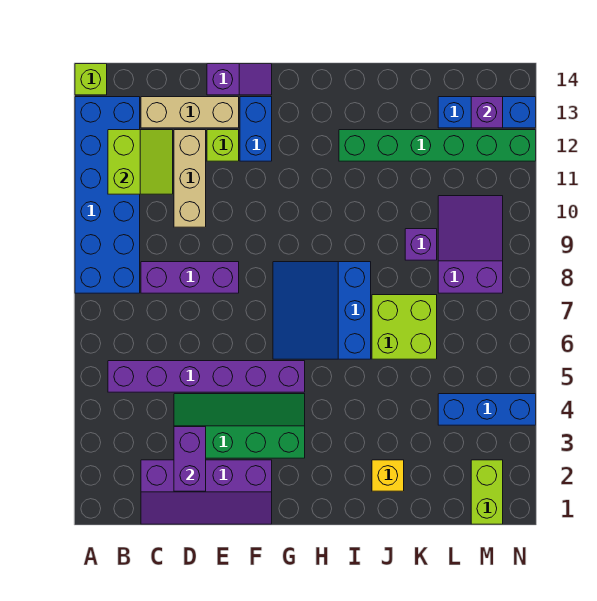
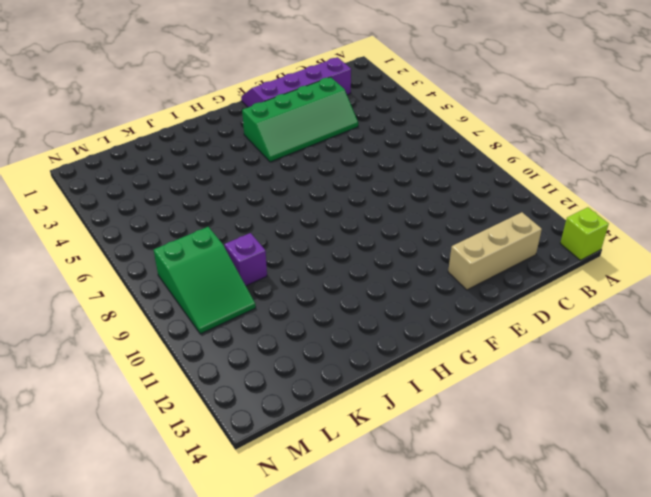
green slope L8:M10 level 1 top 8 -> purple slope L8:M10 level 1 top 8
none -> blue brick A8:B13 level 1
none -> purple brick B5:G5 level 1
none -> purple brick C8:E8 level 1

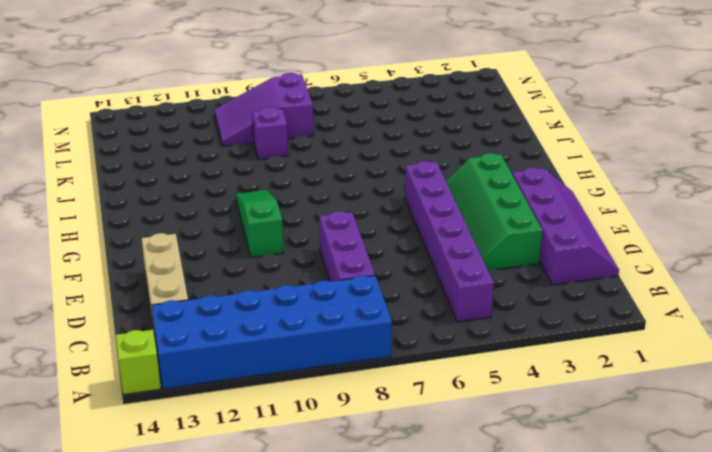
green slope F10:H10 level 1 top F -> none
none -> tan brick D10:D12 level 1
none -> lime brick E12 level 1
none -> purple slope E14:F14 level 1 top E

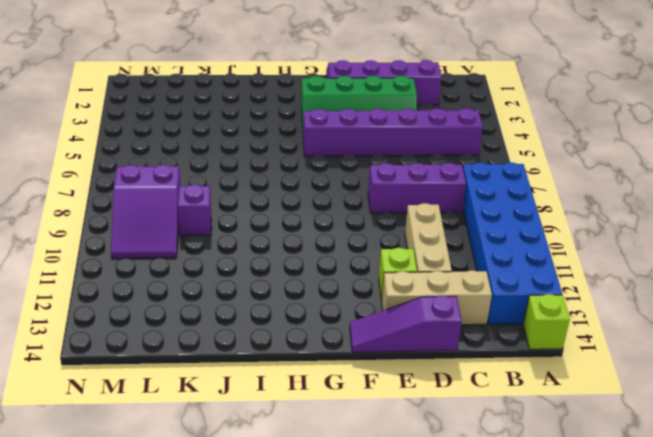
purple slope D14:F14 level 1 top D -> purple slope E14:F14 level 1 top E
none -> blue brick F12:F13 level 1
none -> blue slope G6:I8 level 1 top I
none -> green brick I12:N12 level 1

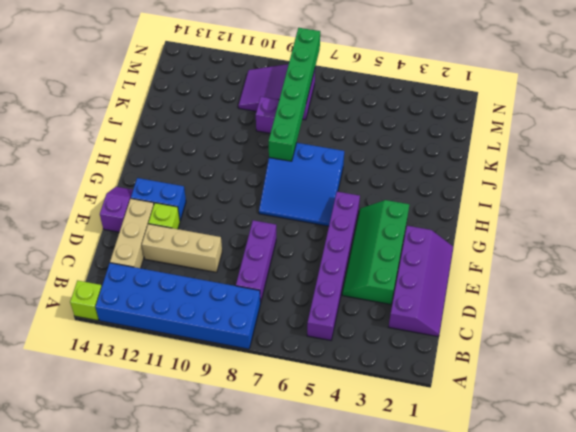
green brick I8:N8 level 2 -> green brick I12:N12 level 1
none -> yellow brick J2 level 1
none -> lime brick J6:K7 level 1
none -> blue brick L4:N4 level 1

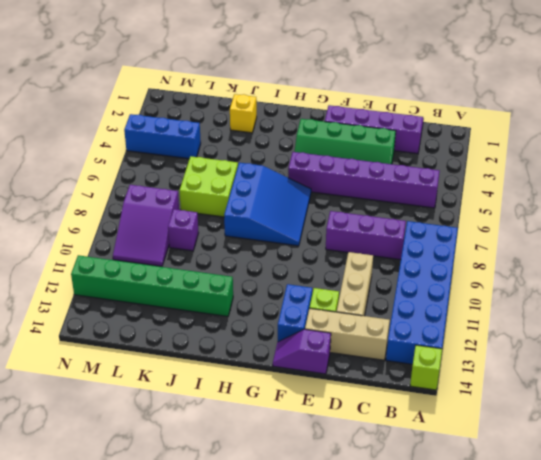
none -> blue brick L13:N13 level 1
none -> lime brick M1:M2 level 1
none -> lime slope B11:C12 level 2 top B

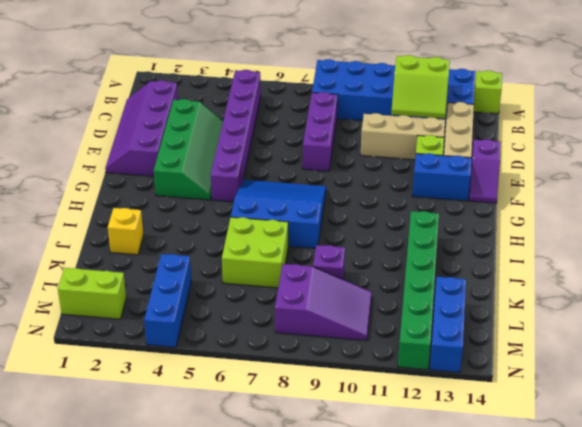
none -> purple brick D2:D3 level 2
none -> purple brick M13 level 2

